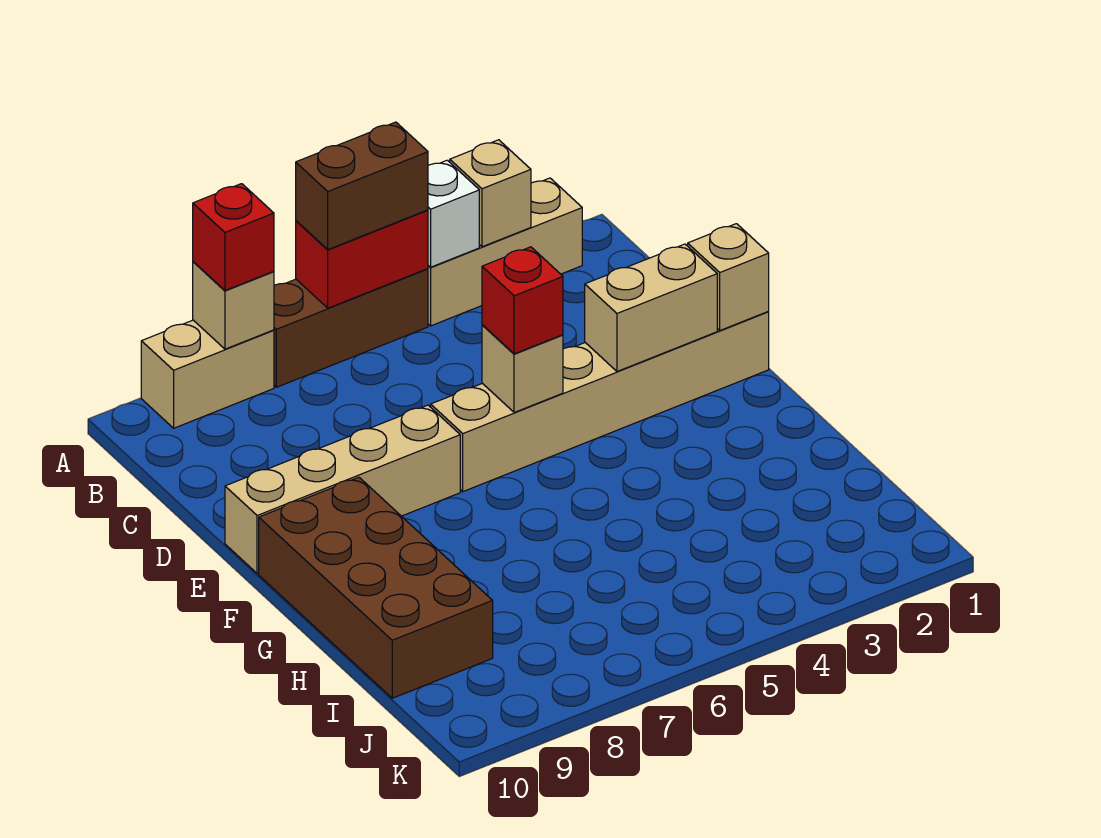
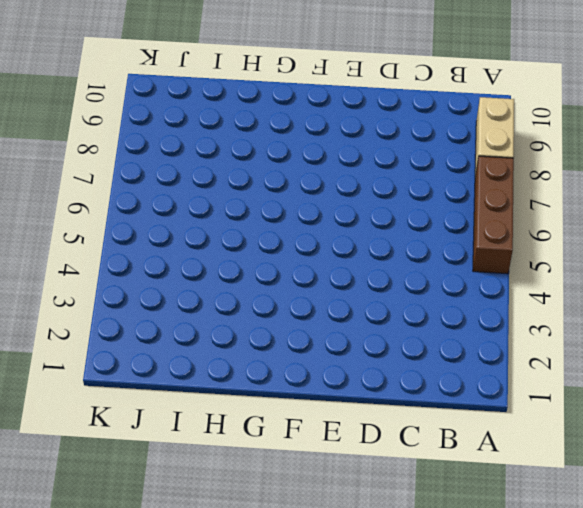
none -> tan brick A2:A4 level 1
none -> tan brick E1:E6 level 1
none -> tan brick E7:E10 level 1

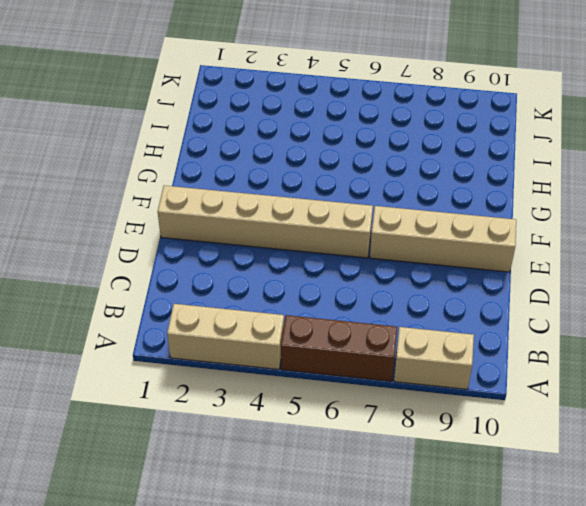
none -> brown brick F9:I10 level 1
none -> tan brick A3 level 2
none -> white brick A4 level 2

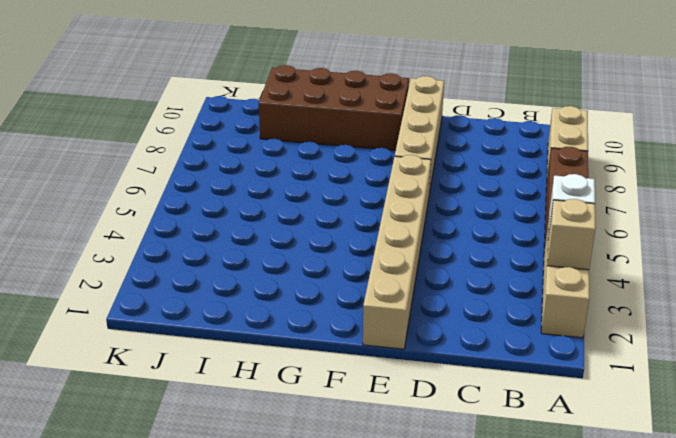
none -> red brick A5:A6 level 2
none -> tan brick A8 level 2
none -> tan brick E1 level 2

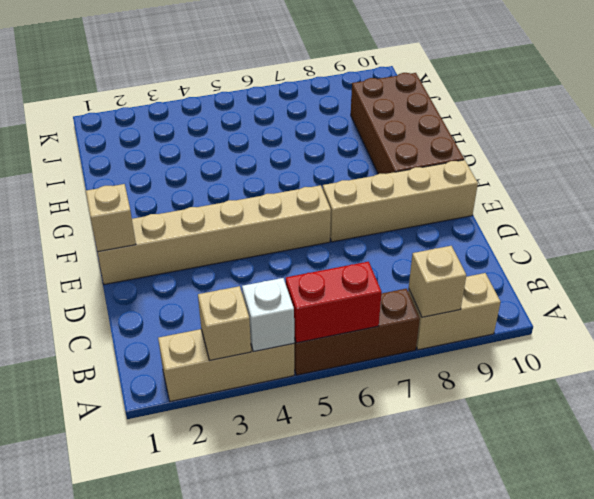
none -> tan brick E2:E3 level 2
none -> tan brick E5 level 2
none -> brown brick A5:A6 level 3

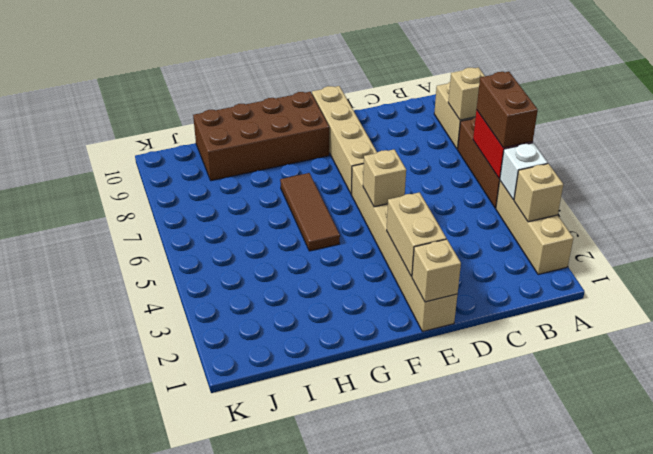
brown tile G5:G7 level 1 -> none
none -> red brick A8 level 3
none -> red brick E5 level 3

